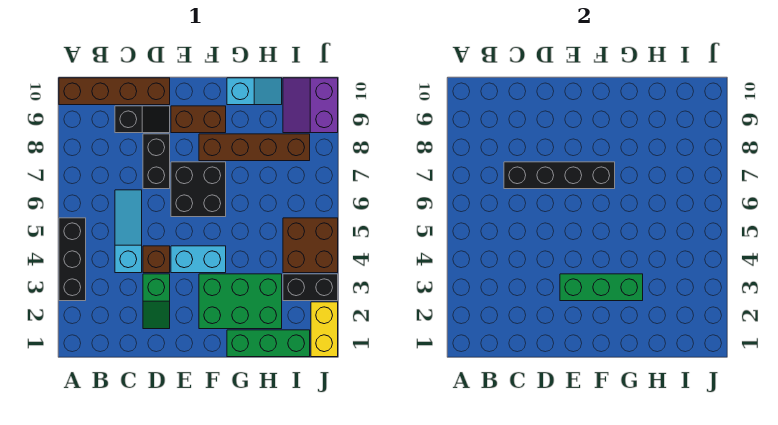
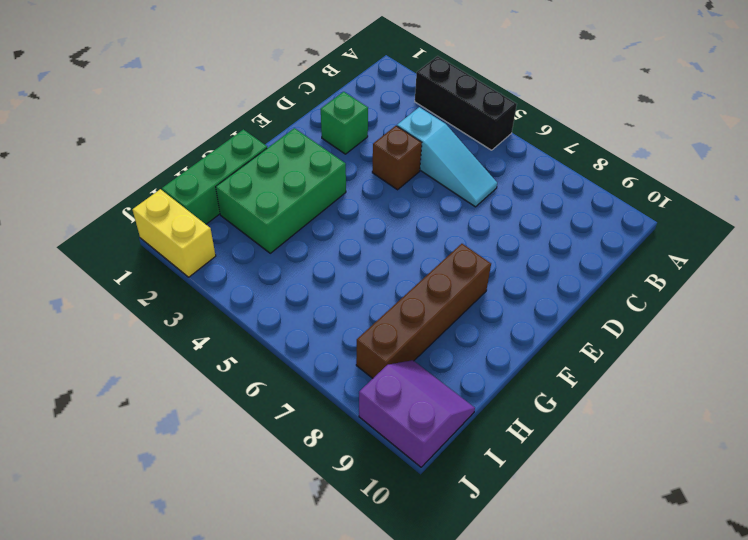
green brick D2 level 1 -> green slope D2:D3 level 1 top 3
none -> brown brick A10:D10 level 1
none -> black slope C9:D9 level 1 top C
none -> black brick D7:D8 level 1

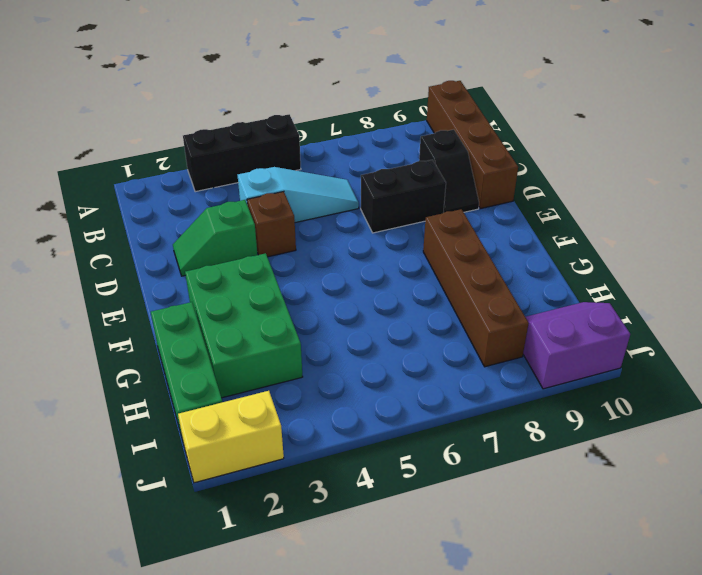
none -> cyan brick E4:F4 level 1
none -> black brick E6:F7 level 1
none -> brown brick E9:F9 level 1

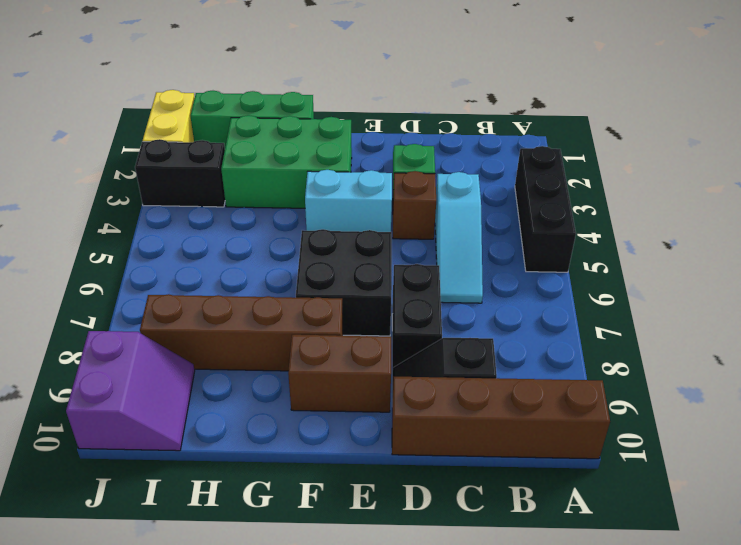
none -> cyan slope G10:H10 level 1 top G
none -> brown brick I4:J5 level 1
none -> black brick C7:F7 level 2

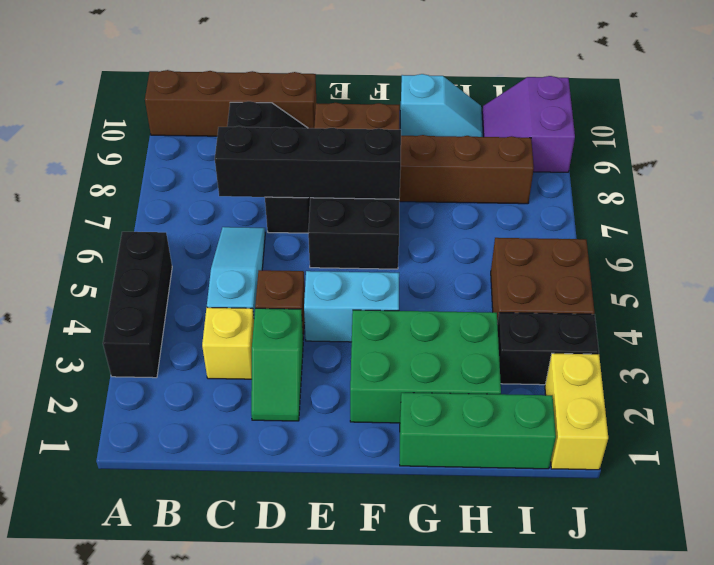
yellow brick C3 level 1 -> none
none -> green brick E3:G3 level 2

